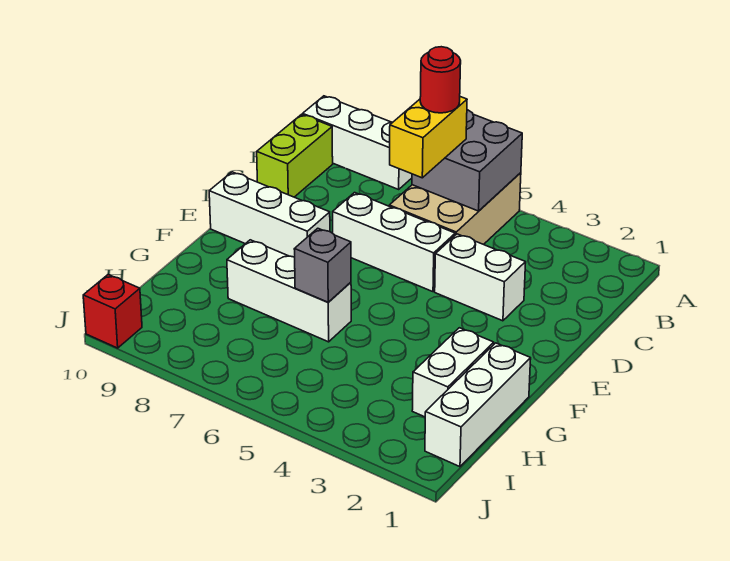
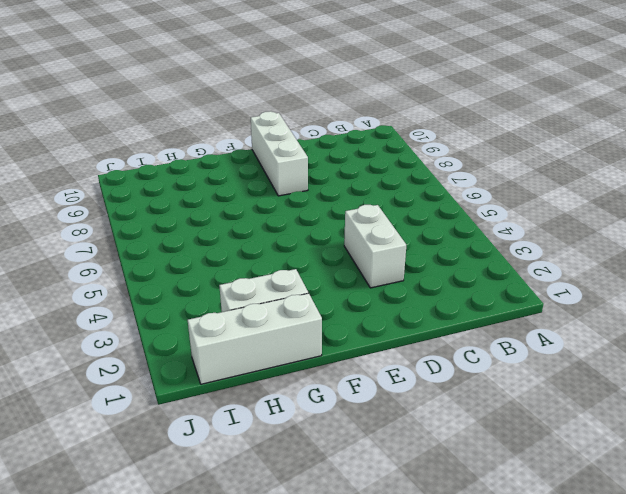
none -> tan brick A5:C6 level 1
none -> white brick A8:A10 level 1
none -> lime brick B10:C10 level 1

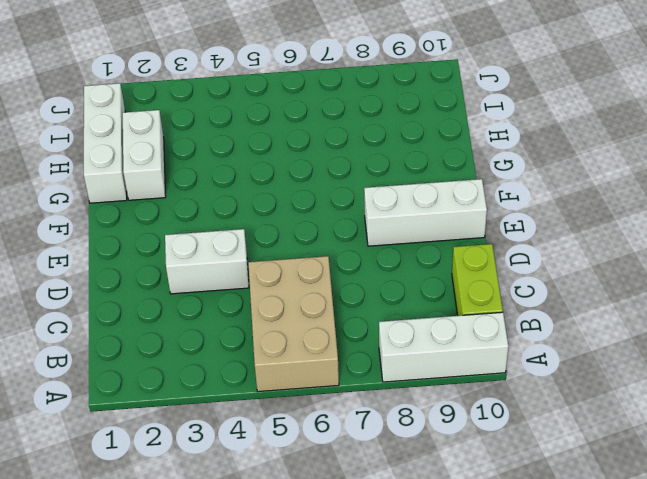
none -> white brick D5:D7 level 1
none -> white brick G6:G8 level 1
none -> red brick J10 level 1

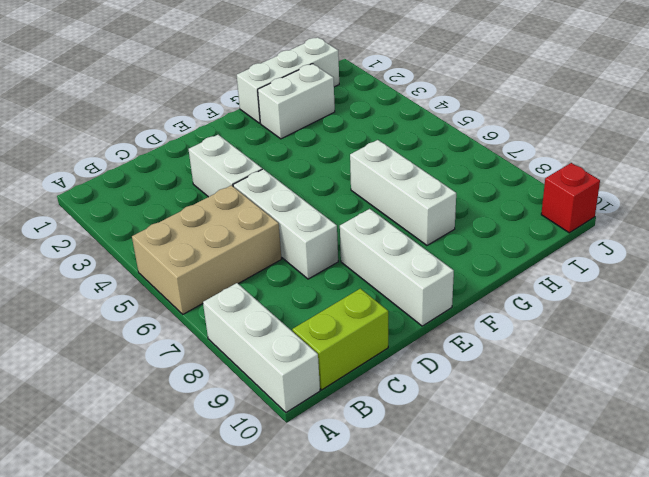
none -> grey brick A5:B6 level 2
none -> grey brick G6 level 2
none -> yellow brick B6:C6 level 3

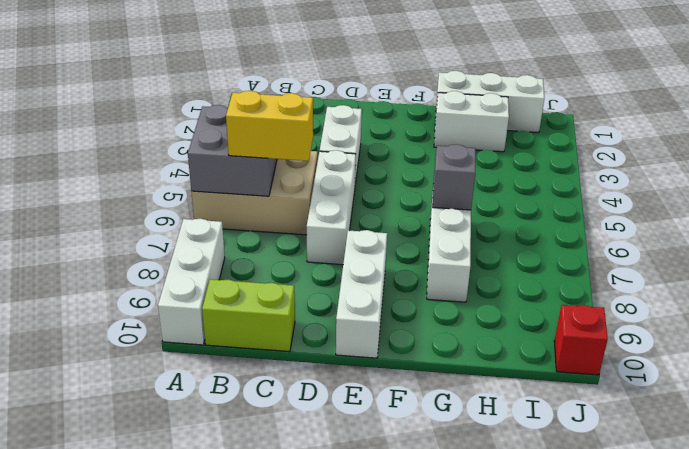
none -> red round brick B6 level 4

